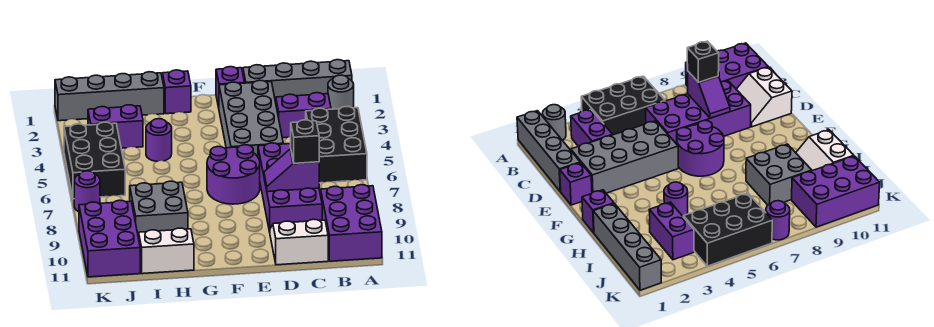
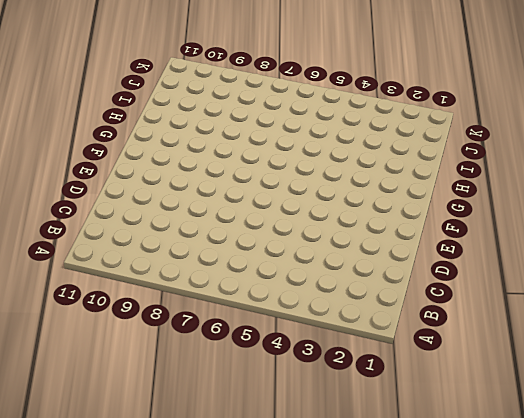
none -> grey brick A1:D1 level 1
none -> grey round brick A2 level 1
none -> black brick A4:B6 level 1

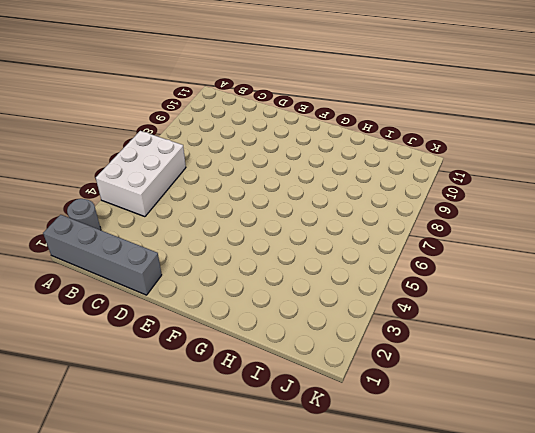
white brick A4:B6 level 1 -> black brick A4:B6 level 1
none -> purple brick A9:B11 level 1
none -> purple brick B3:C3 level 1
none -> purple brick C6:D9 level 1

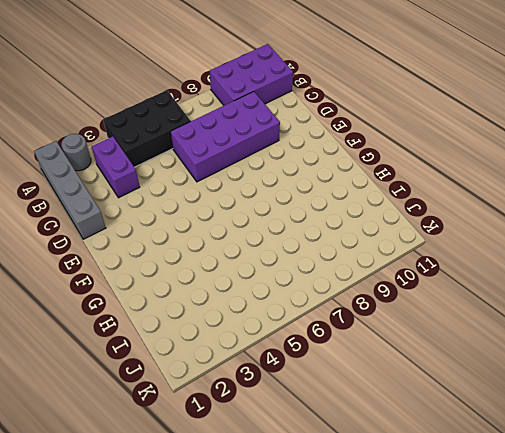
none -> white slope C10:D11 level 1 top 11
none -> grey brick D2:E5 level 1
none -> purple brick E1 level 1

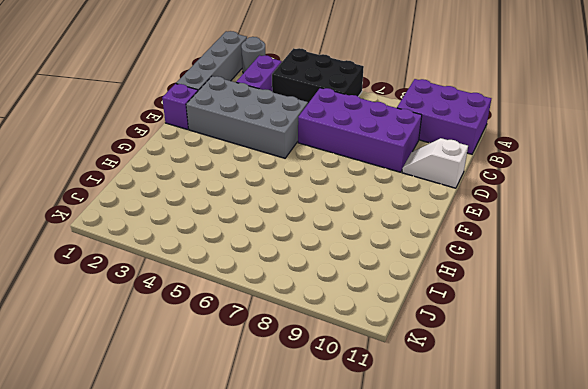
white slope D10:D11 level 1 top 11 -> white slope C10:D11 level 1 top 11
none -> purple round brick E6:F7 level 1
none -> purple brick G1 level 1
none -> grey brick H1:K1 level 1

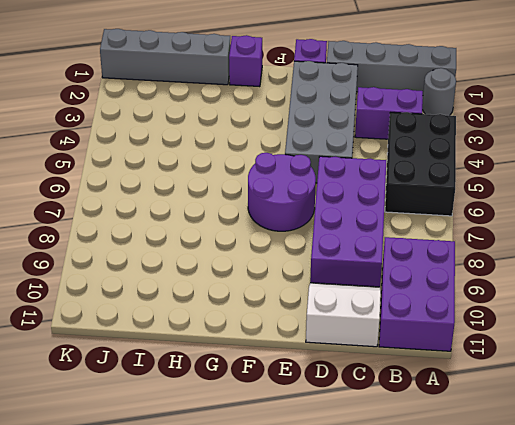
none -> purple round brick H4 level 1
none -> grey brick H8:I9 level 1
none -> white slope H10:I11 level 1 top 11

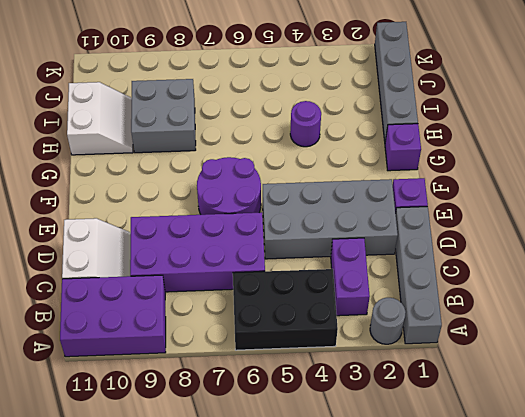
none -> purple brick I3:J3 level 1
none -> black brick J4:K6 level 1
none -> purple brick J9:K11 level 1

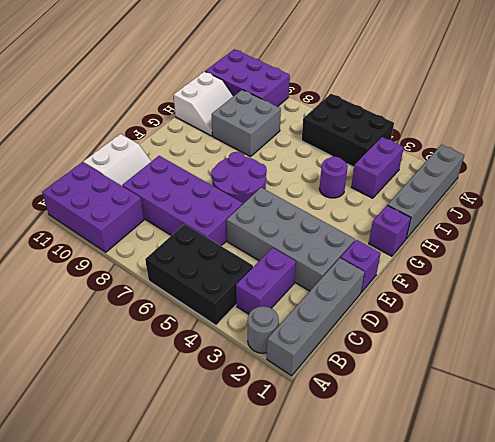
none -> purple round brick K7 level 1
none -> purple slope C8:D8 level 2 top C
none -> black brick C8 level 3

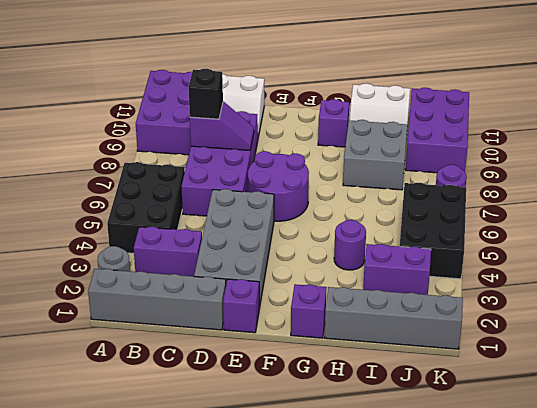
purple brick G10 level 1 -> none

